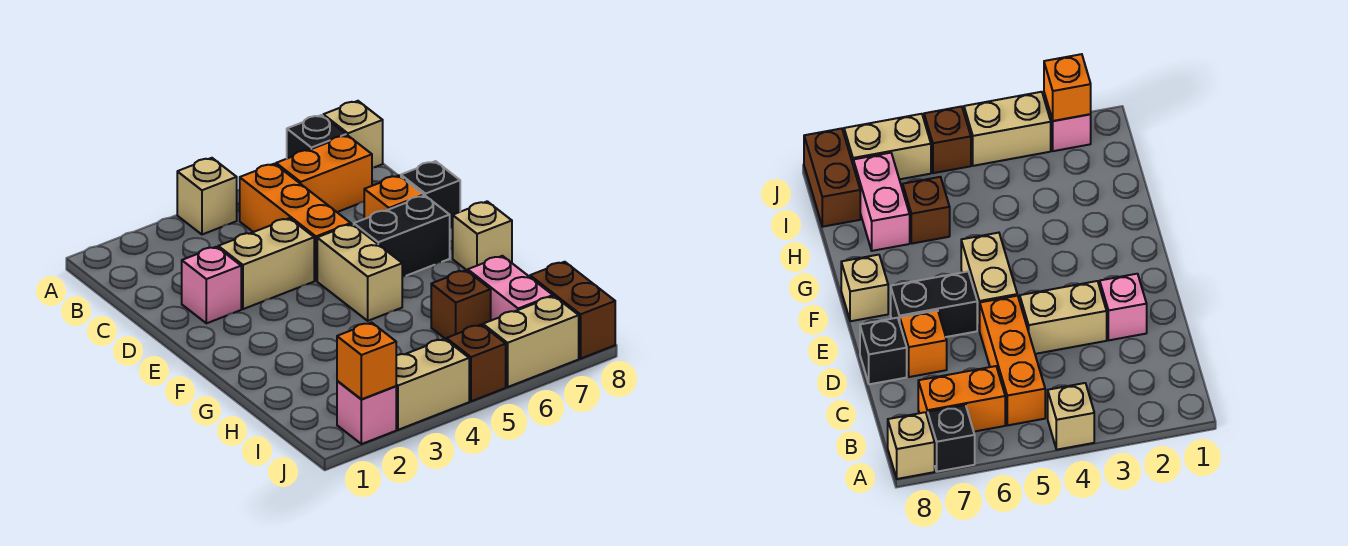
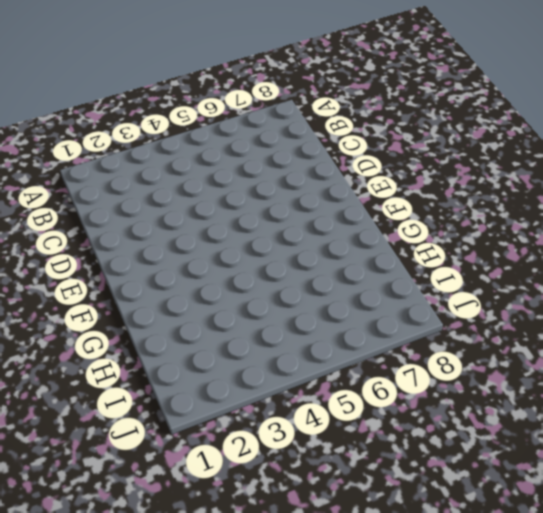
none -> tan brick A4 level 1
none -> black brick A7 level 1
none -> tan brick A8 level 1

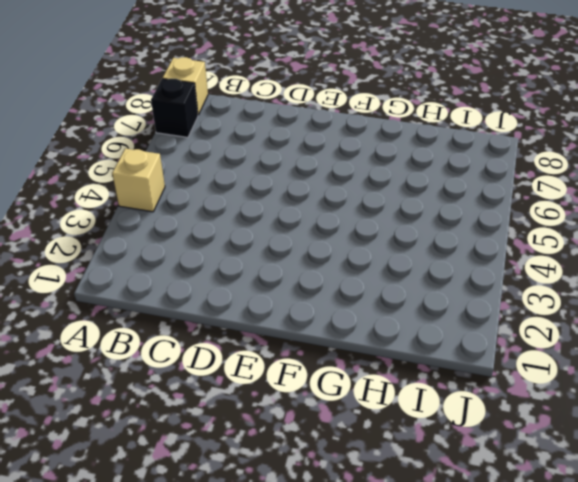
none -> orange brick B5:D5 level 1
none -> orange brick B6:B7 level 1
none -> pink brick D2 level 1

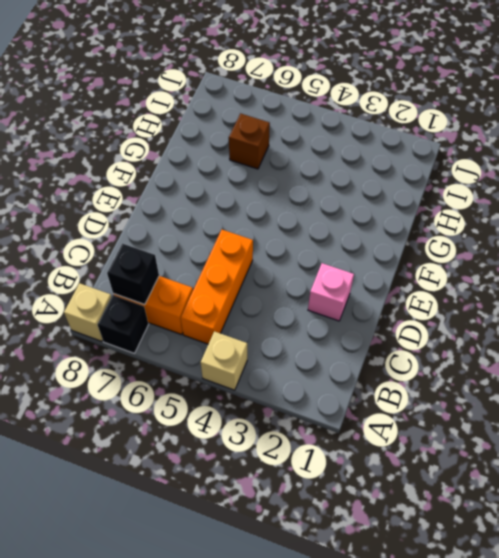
black brick B7 level 2 -> black brick D8 level 1
none -> tan brick D3:D4 level 1
none -> orange brick D7 level 1
none -> tan brick E5:F5 level 1

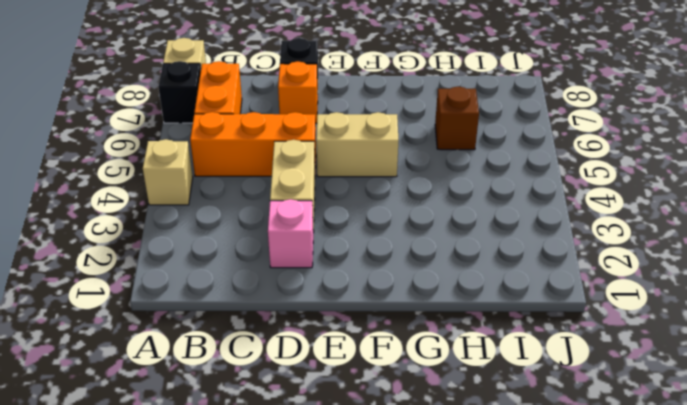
none -> black brick E6:E7 level 1
none -> tan brick F8 level 1
none -> pink brick H7:I7 level 1

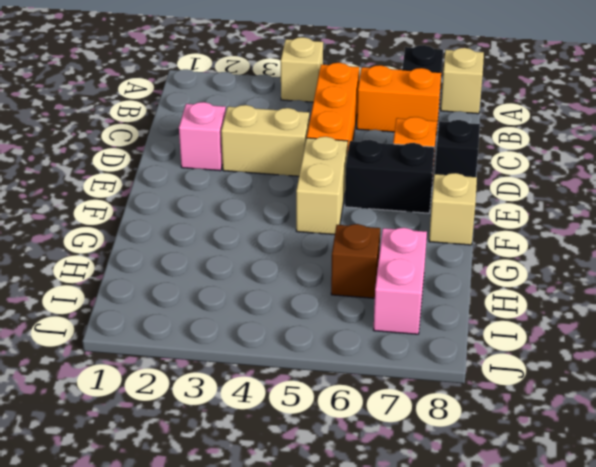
none -> brown brick I8:J8 level 1
none -> pink brick J2 level 1
none -> tan brick J3:J4 level 1

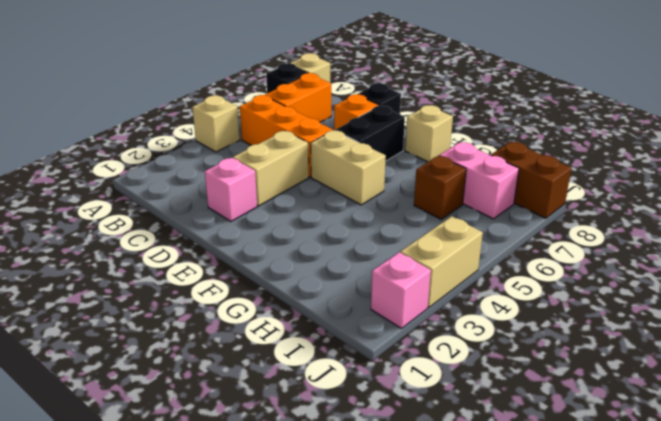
none -> brown brick J5 level 1
none -> tan brick J6:J7 level 1
none -> orange brick J2 level 2

